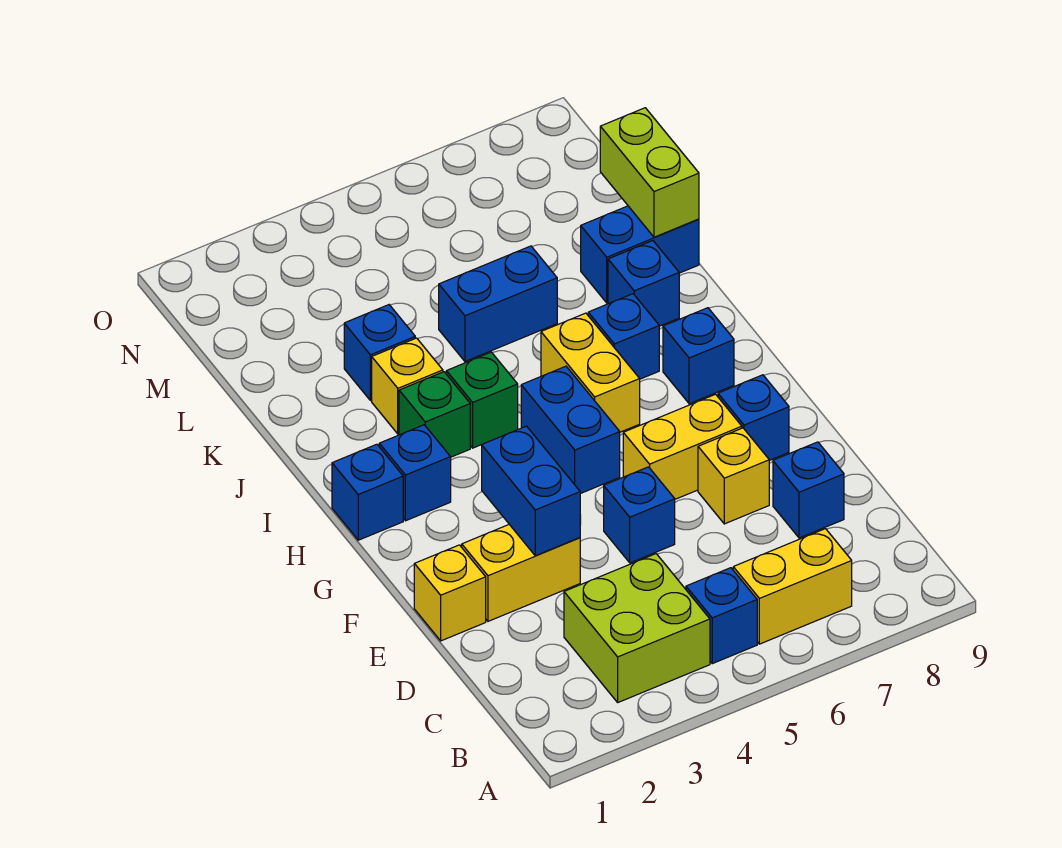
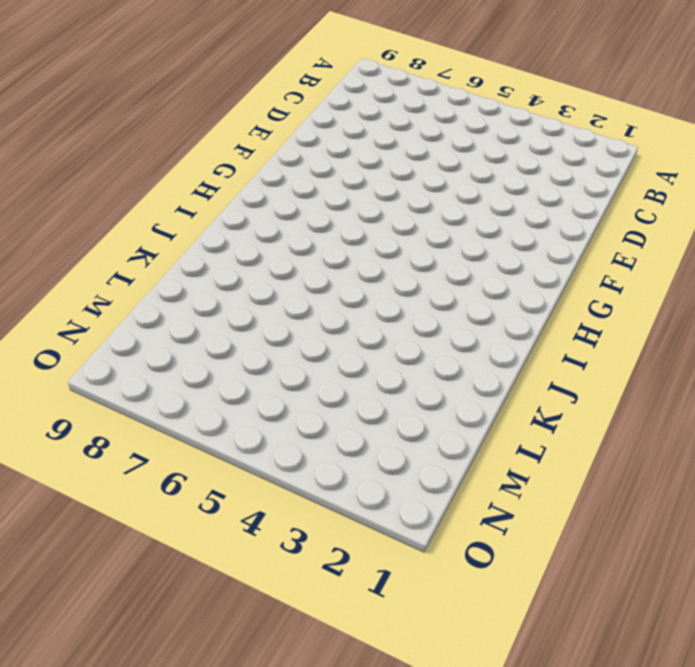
none -> lime brick B3:C4 level 1
none -> blue brick B5 level 1
none -> yellow brick B6:B7 level 1

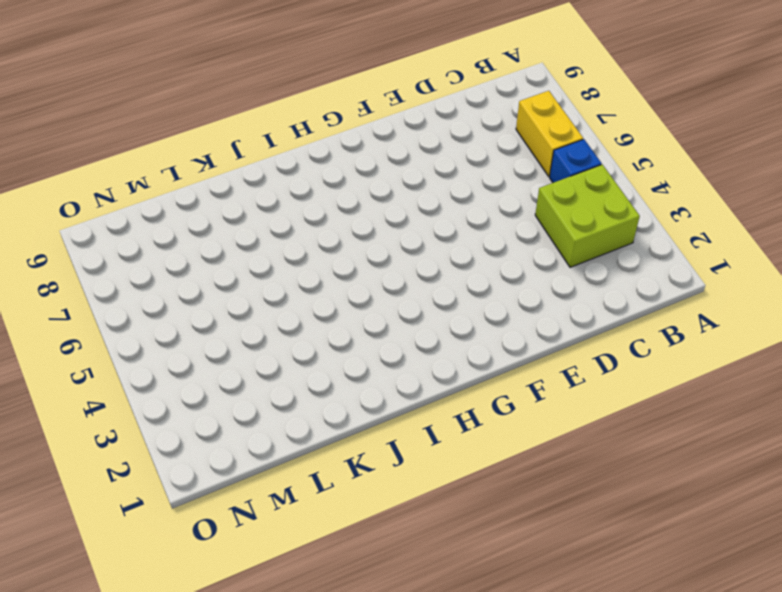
none -> blue brick D8 level 1
none -> yellow brick E1 level 1
none -> yellow brick E2:E3 level 1

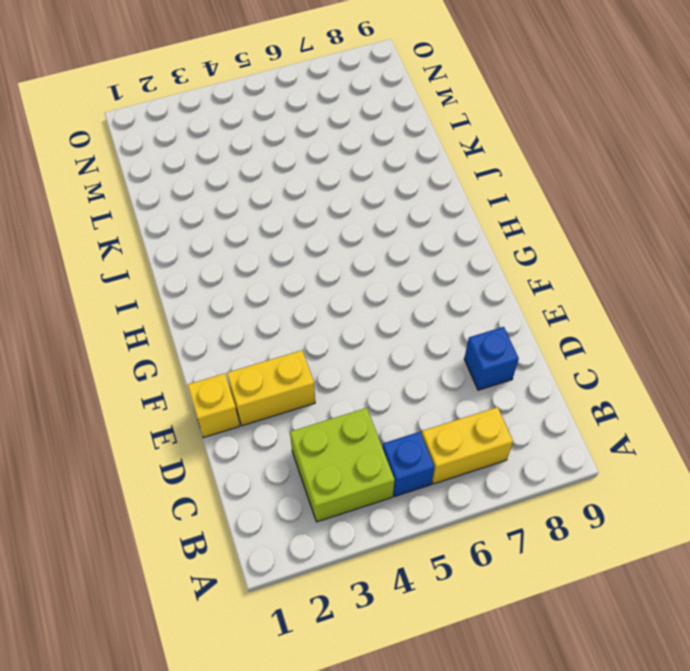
none -> blue brick E5 level 1
none -> yellow brick E7 level 1
none -> yellow brick F6:F7 level 1

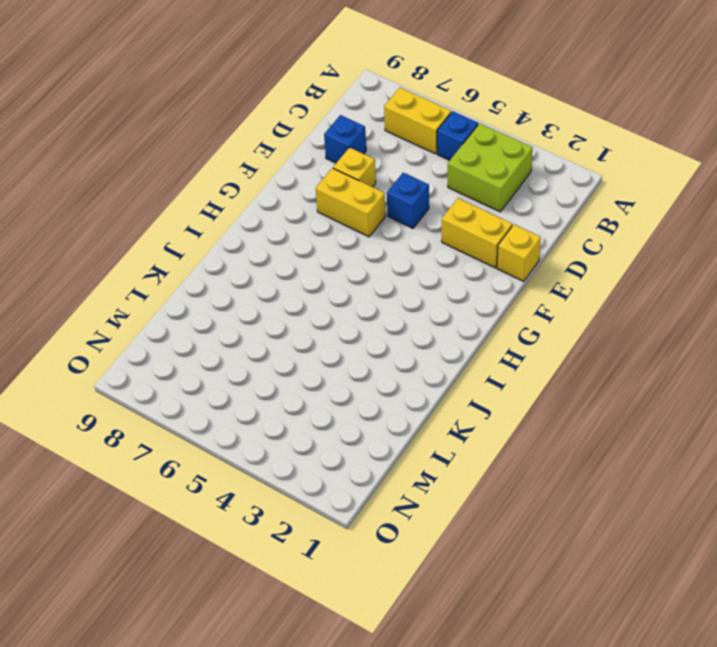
none -> blue brick F8 level 1
none -> blue brick G5:H5 level 1
none -> blue brick H1 level 1

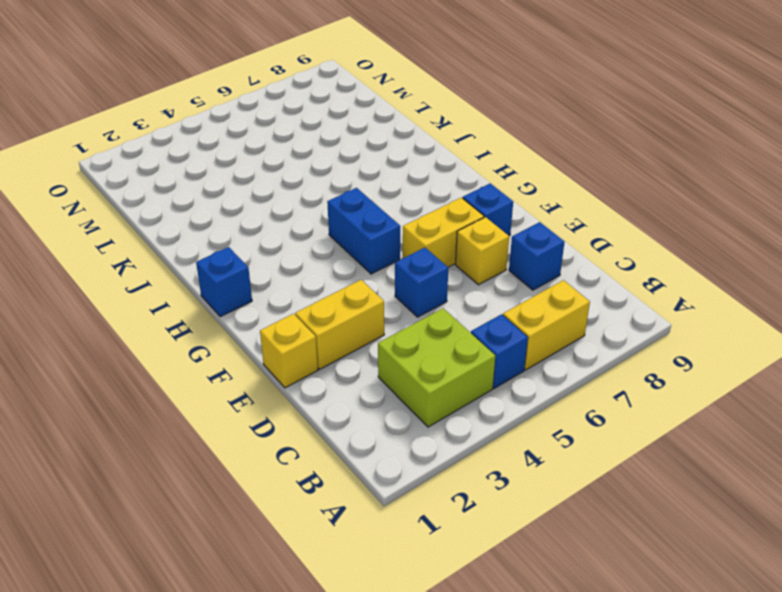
none -> blue brick H2 level 1
none -> yellow brick H6:I6 level 1
none -> blue brick H8 level 1

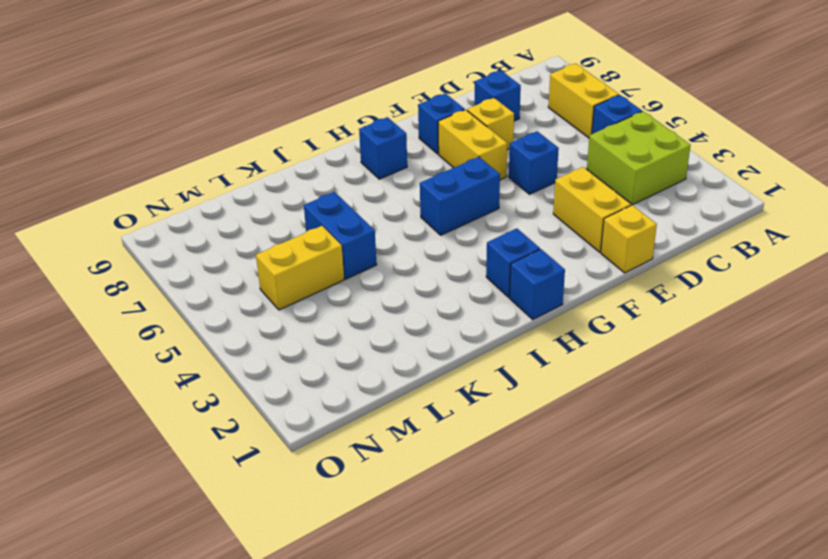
yellow brick L5:M5 level 1 -> yellow brick H6:I6 level 1
none -> green brick I3 level 1
none -> green brick I4 level 1
none -> blue brick I7 level 1

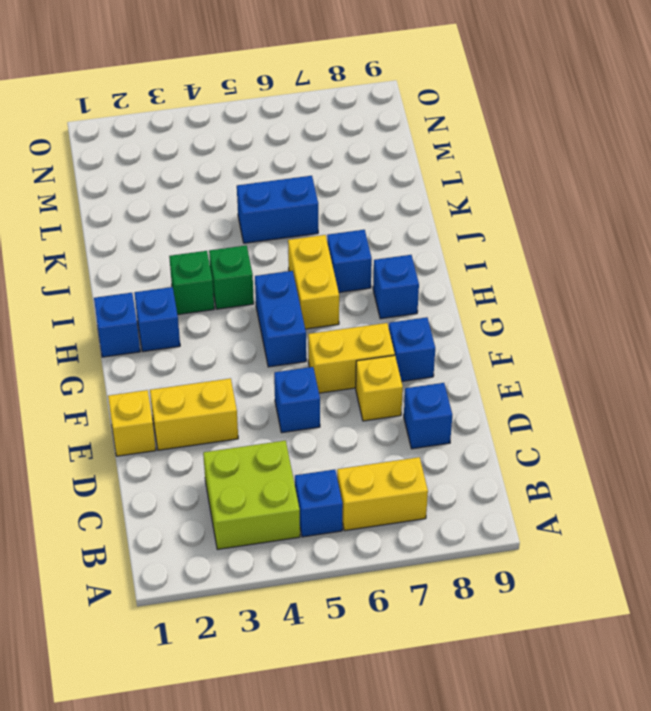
none -> yellow brick J3 level 1
none -> blue brick J8 level 1
none -> blue brick K3 level 1

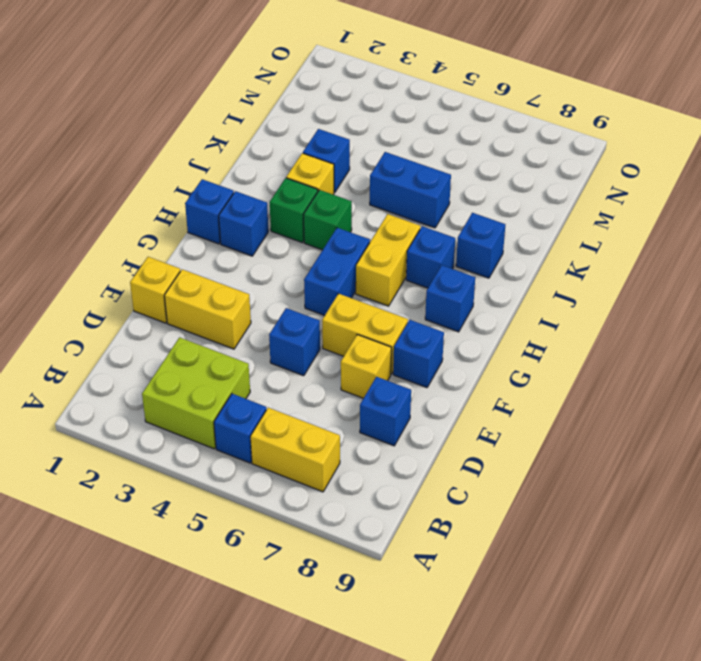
none -> blue brick K8:K9 level 1
none -> blue brick E3:F3 level 2
none -> lime brick K9:L9 level 2

